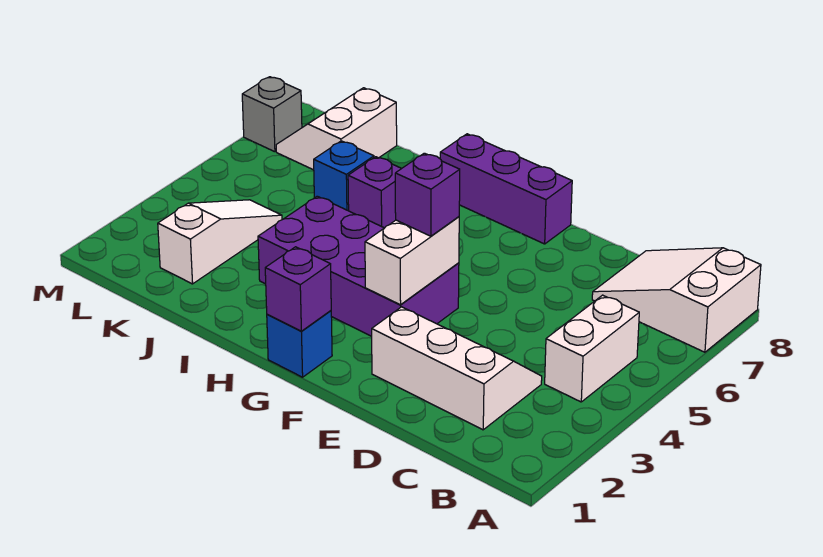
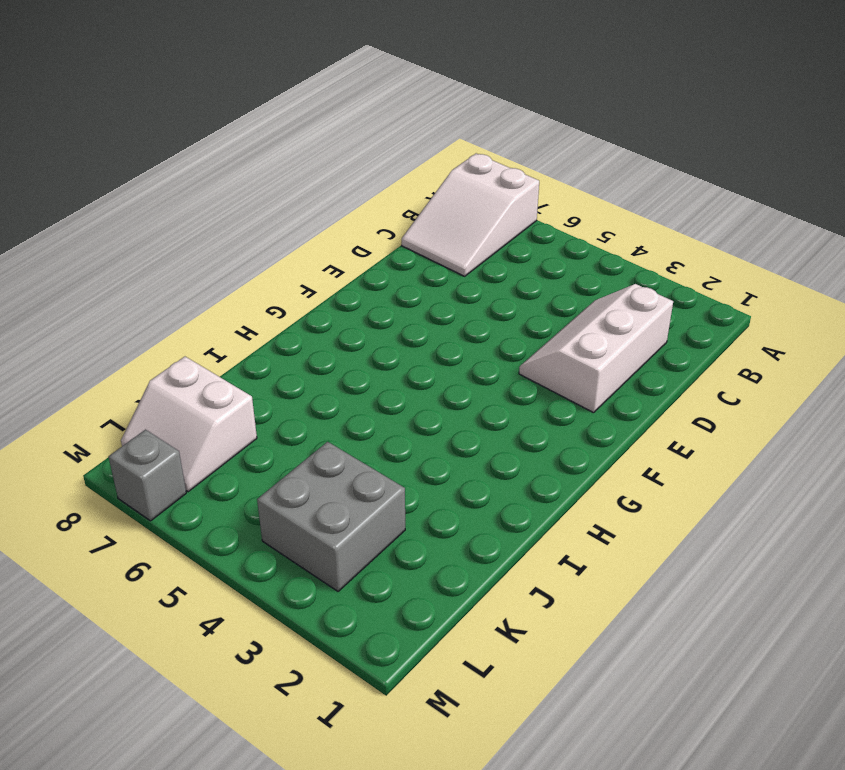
grey brick K3:L4 level 1 -> white slope K2:K4 level 1 top 2
none -> white brick B4:B5 level 1
none -> purple brick F3:I4 level 1
none -> purple brick F8:H8 level 1

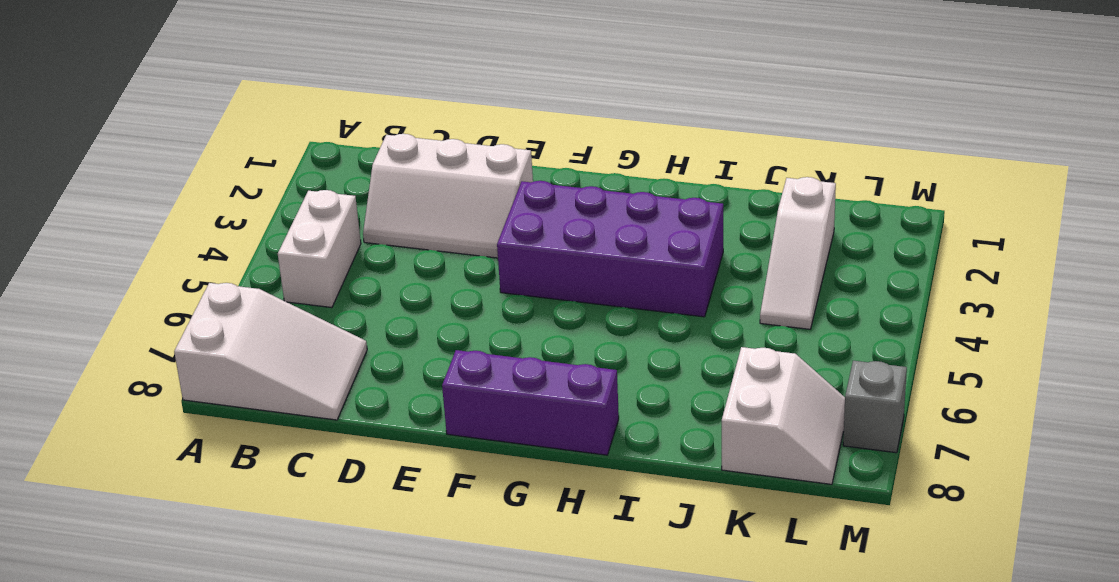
none -> blue brick G1 level 1
none -> purple brick I6 level 1
none -> blue brick J6 level 1

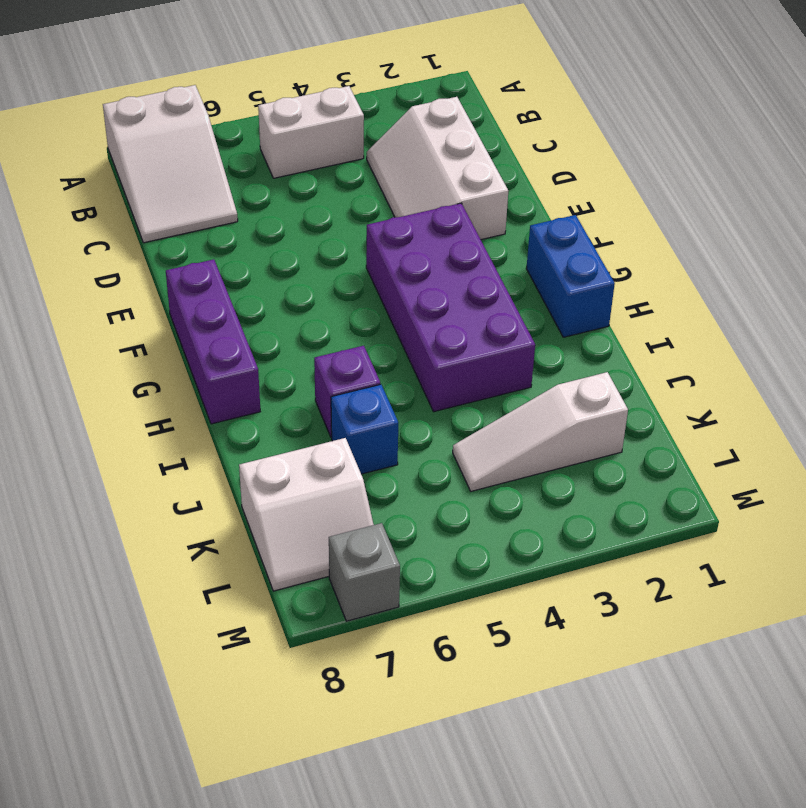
blue brick G1:H1 level 1 -> blue brick G1 level 1
none -> white brick F3:F4 level 2
none -> purple brick G1 level 2
none -> purple brick F4 level 3

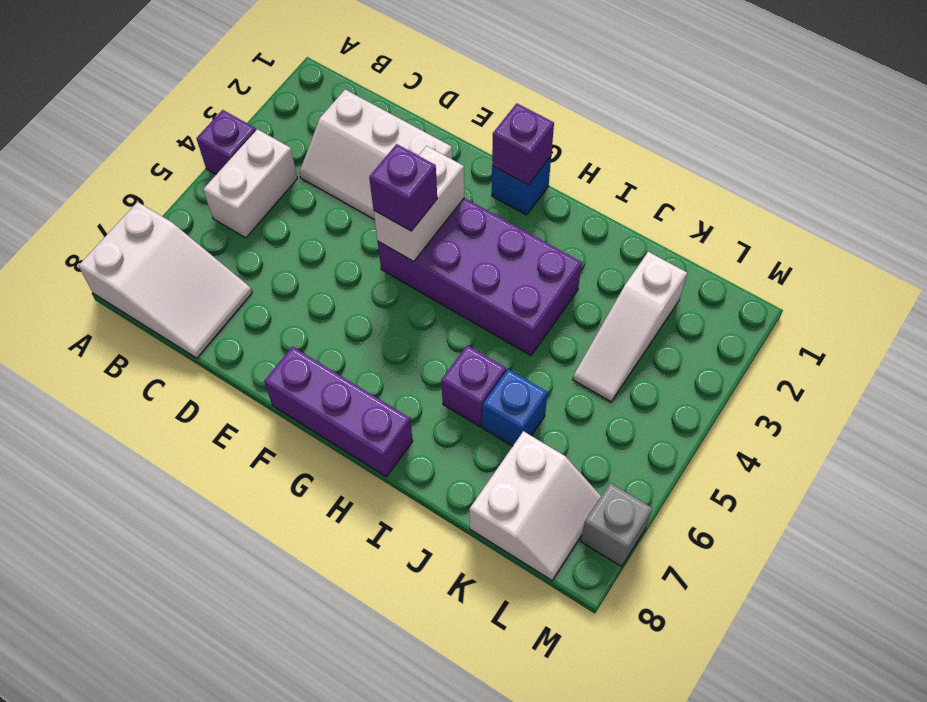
purple brick A4 level 1 -> none

